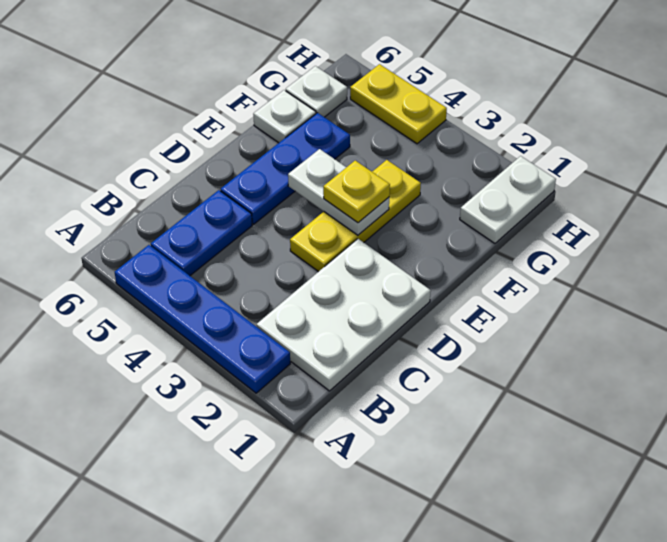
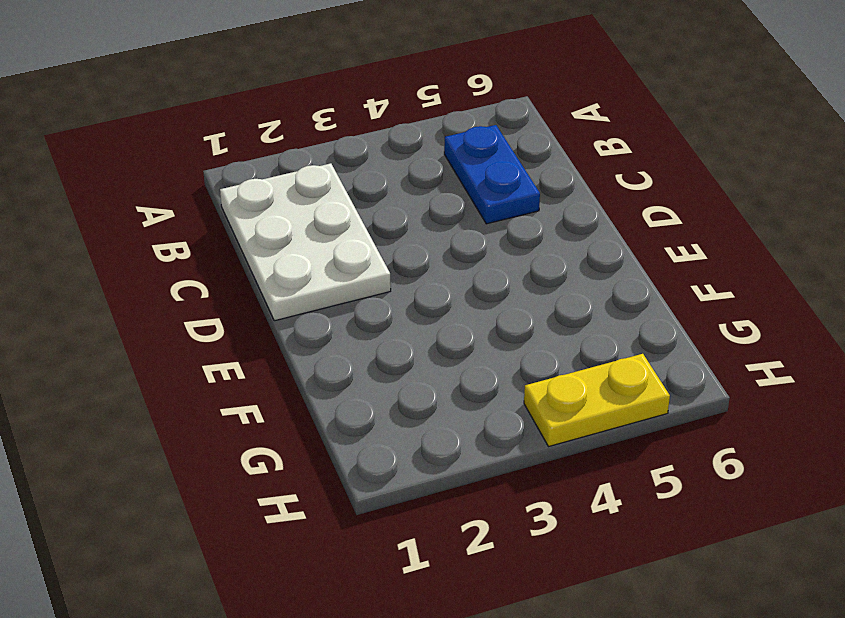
none -> blue plate A2:A5 level 1
none -> yellow plate D3:F3 level 1

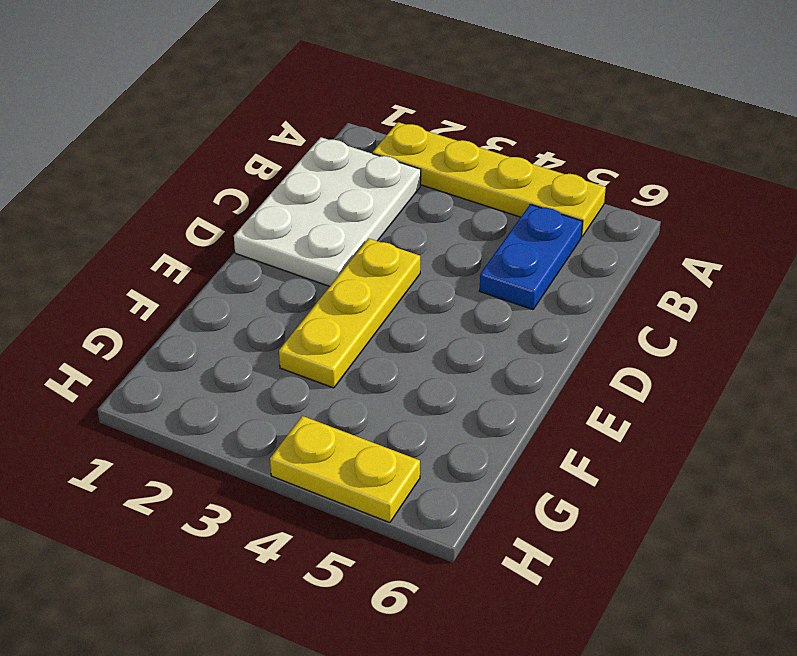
yellow plate A2:A5 level 1 -> blue plate A2:A5 level 1
none -> blue plate D5:F5 level 1
none -> white plate F6 level 1

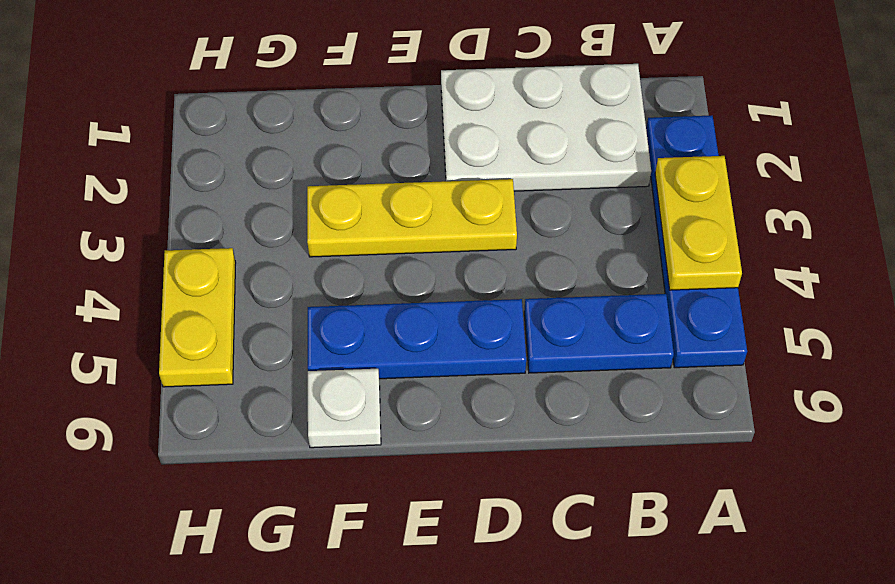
yellow plate A3:A4 level 2 -> none
none -> white plate G1:H1 level 1
none -> white plate G6 level 1

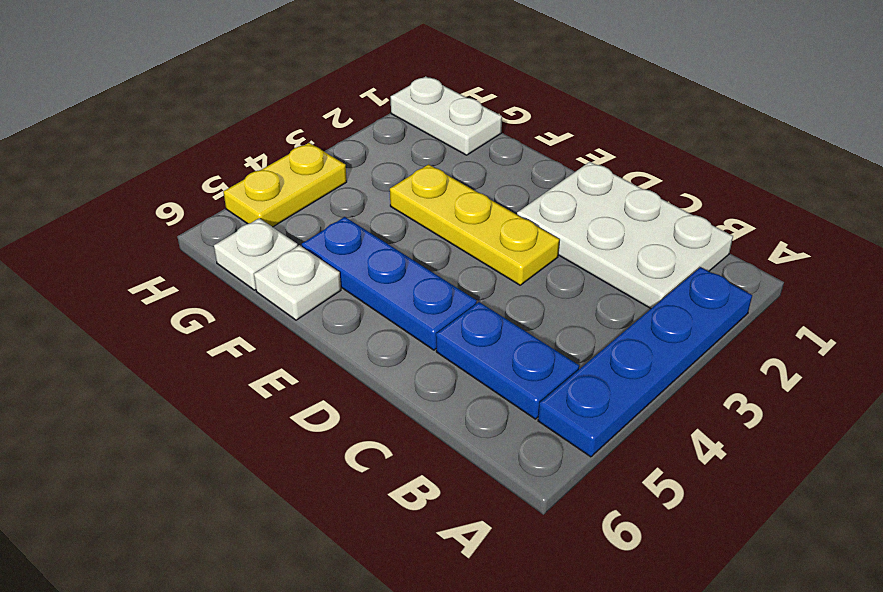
none -> white plate E3:E4 level 2
none -> yellow plate E3 level 3

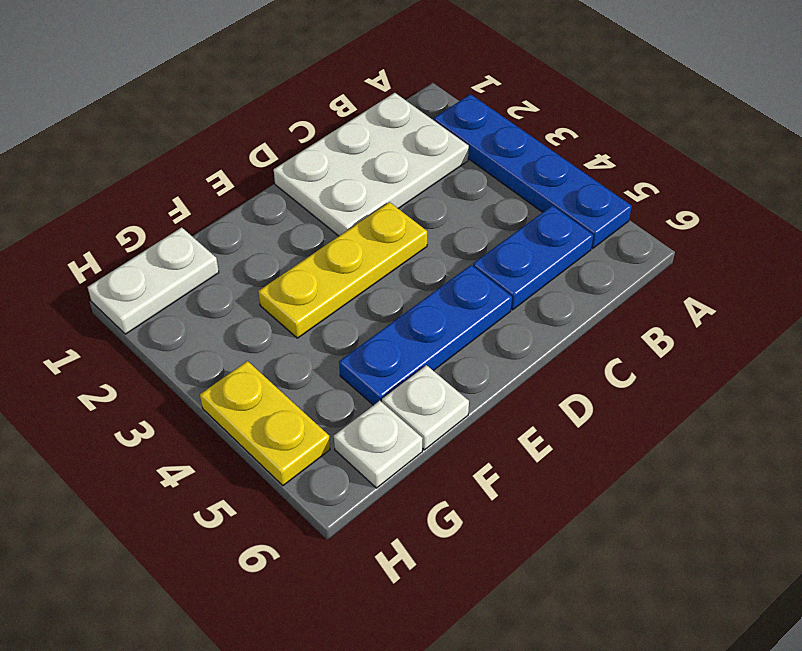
none -> white plate E3:E4 level 2
none -> yellow plate E3 level 3

